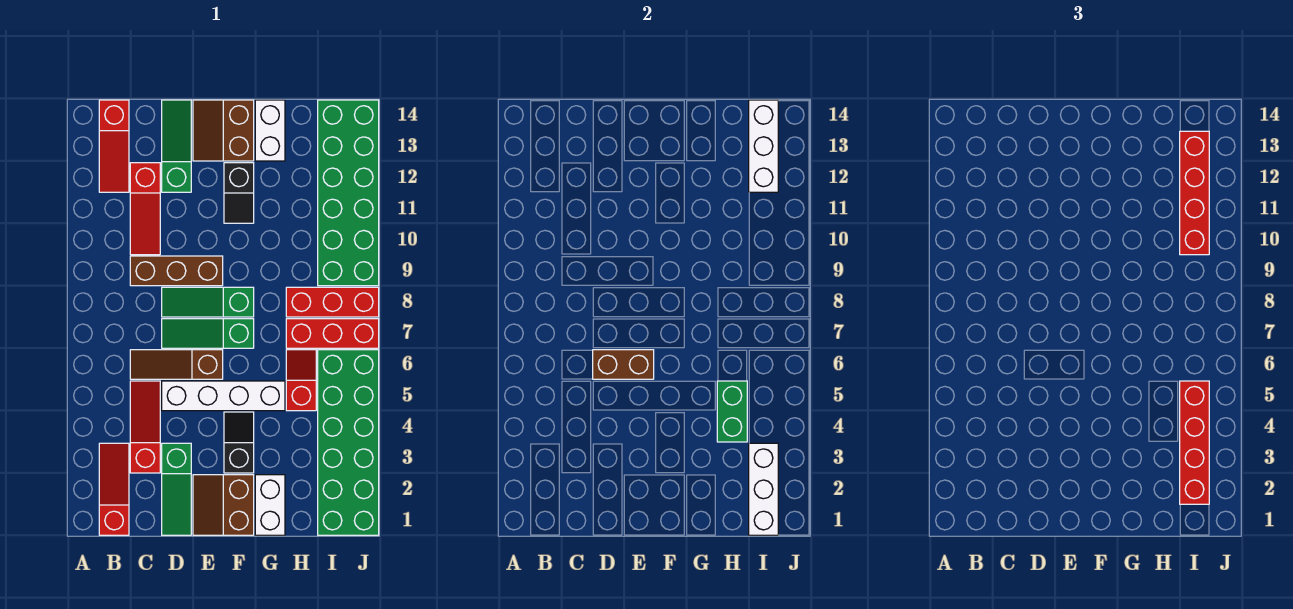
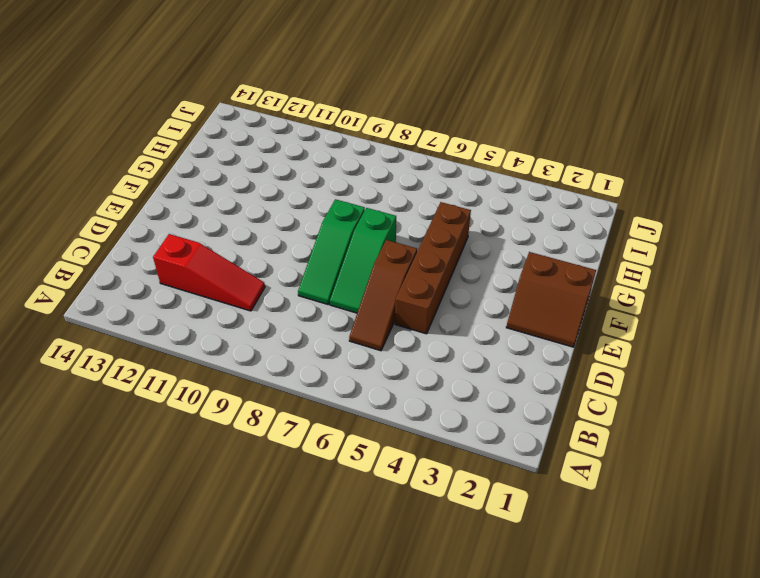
brown brick D5:G5 level 1 -> white brick D5:G5 level 1
none -> red slope B1:B3 level 1 top 1
none -> red slope B12:B14 level 1 top 14
none -> red slope C3:C5 level 1 top 3

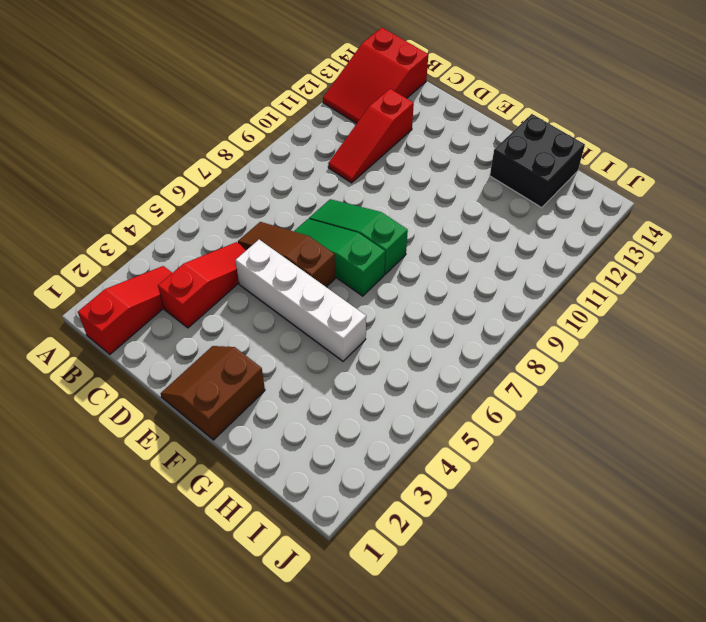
red slope A12:B14 level 1 top 14 -> red slope B12:B14 level 1 top 14
black brick G13:H14 level 1 -> white brick G13:G14 level 1
none -> brown brick C9:E9 level 1
none -> green slope D1:D3 level 1 top 3
none -> green slope D12:D14 level 1 top 12

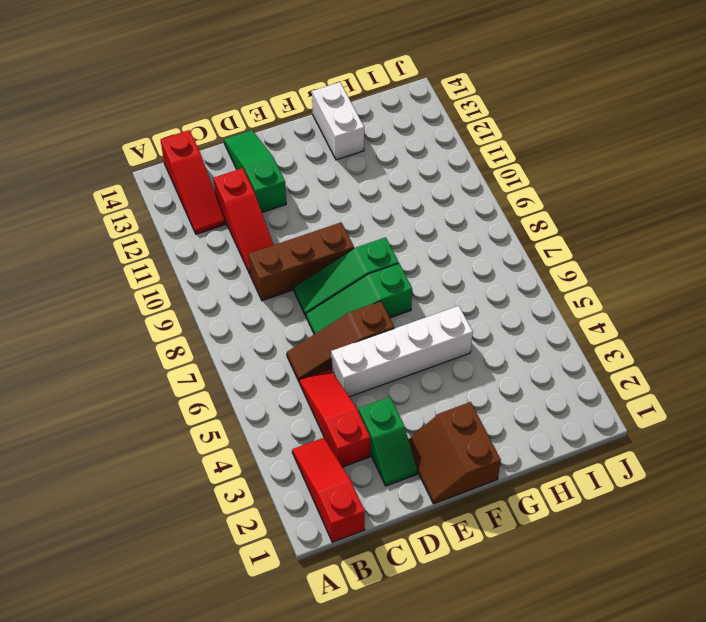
green slope D2:D3 level 1 top 3 -> green slope D1:D3 level 1 top 3
none -> brown slope E13:F14 level 1 top F
none -> black slope F3:F4 level 1 top 3
none -> black slope F11:F12 level 1 top 12

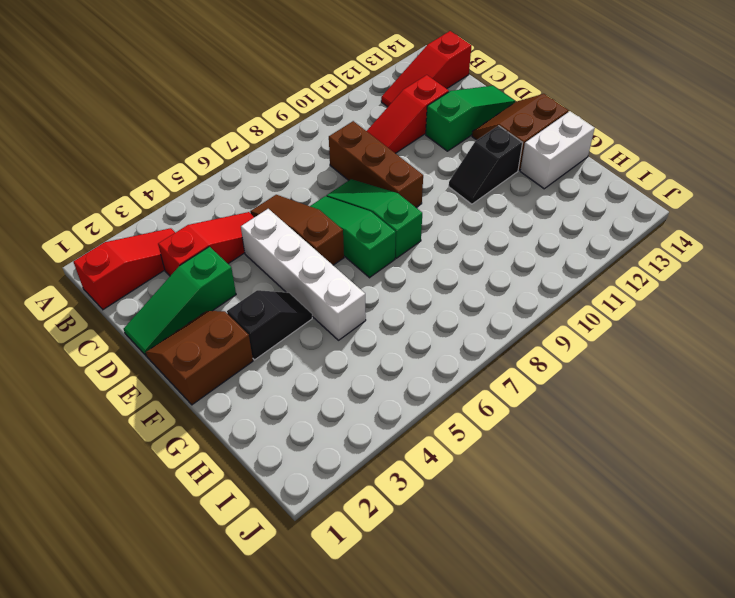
none -> white brick G1:G2 level 1
none -> red slope H5:H6 level 1 top 5
none -> red brick H7:J7 level 1

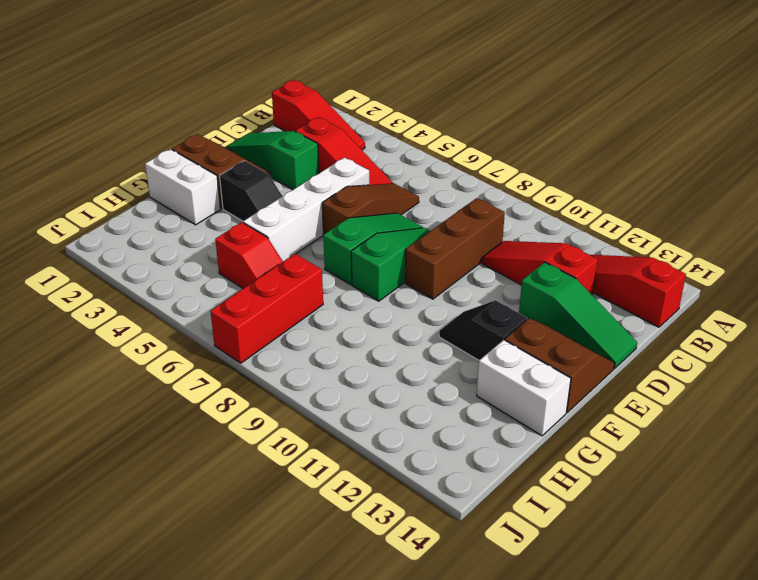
none -> red brick H8:J8 level 1
none -> green brick I1:J6 level 1
none -> green brick I9:J14 level 1

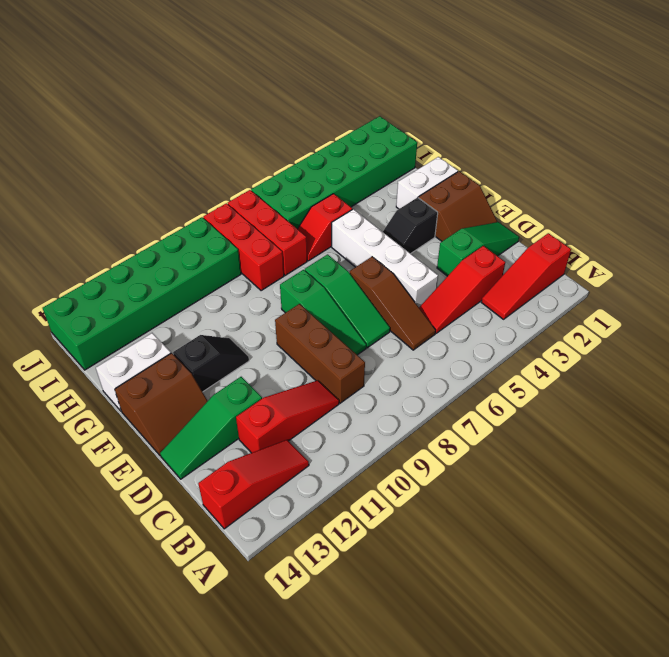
none -> brown brick D6:E6 level 2
none -> green brick H4:H5 level 2
none -> white brick I1:I3 level 2

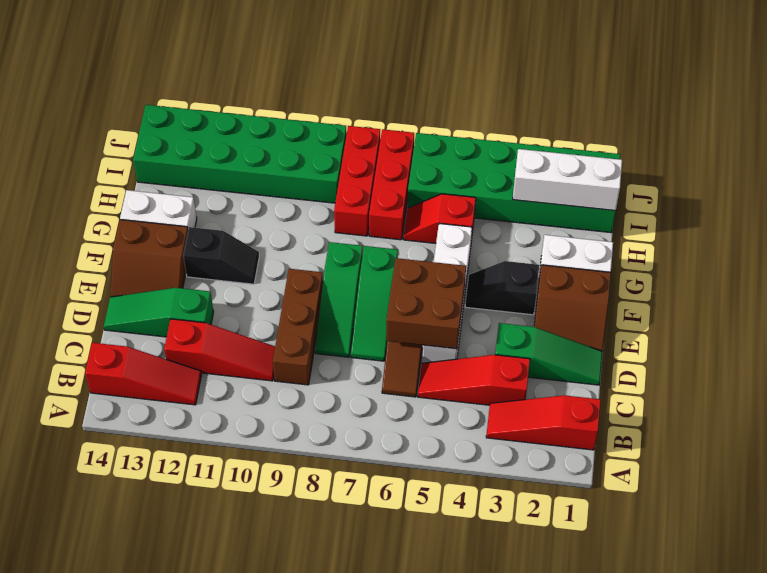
brown brick D5:E6 level 2 -> brown brick D6:E6 level 2
none -> green brick H4:H5 level 2
none -> white brick I12:I14 level 2
none -> red brick I2:I5 level 3

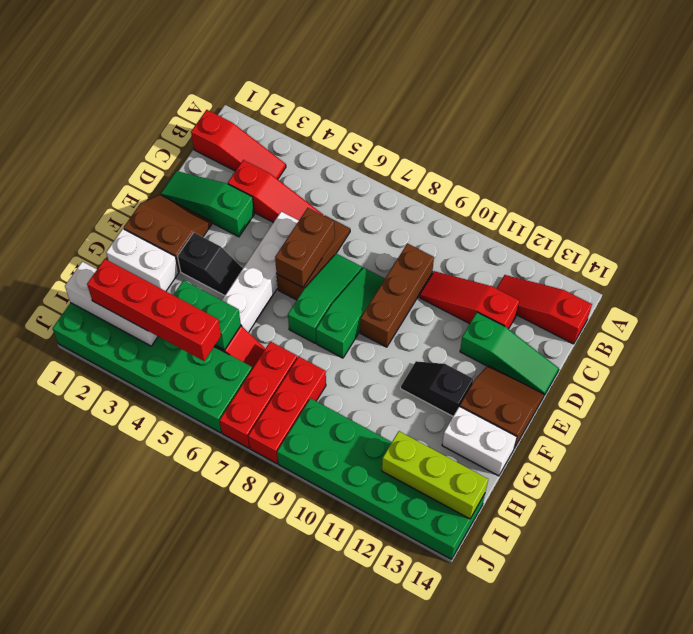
lime brick I12:I14 level 2 -> white brick I12:I14 level 2
none -> red brick I10:I13 level 3

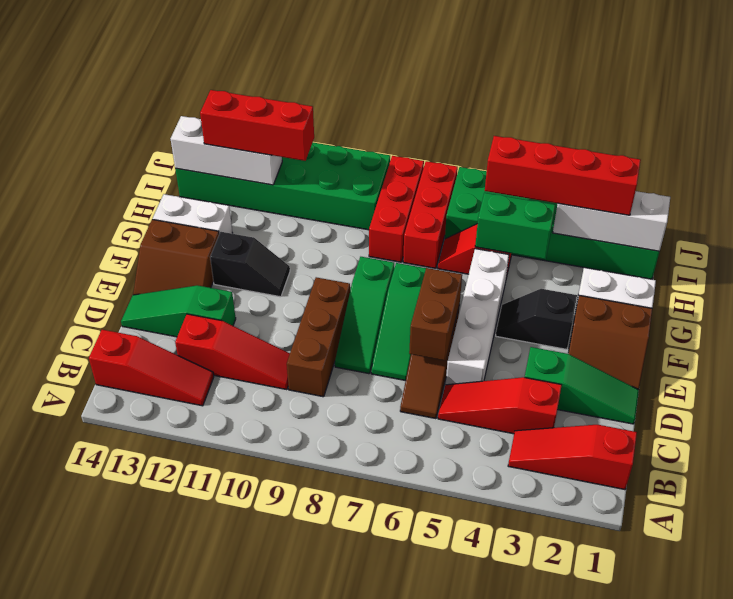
red brick I11:I13 level 3 -> red brick I10:I13 level 3

